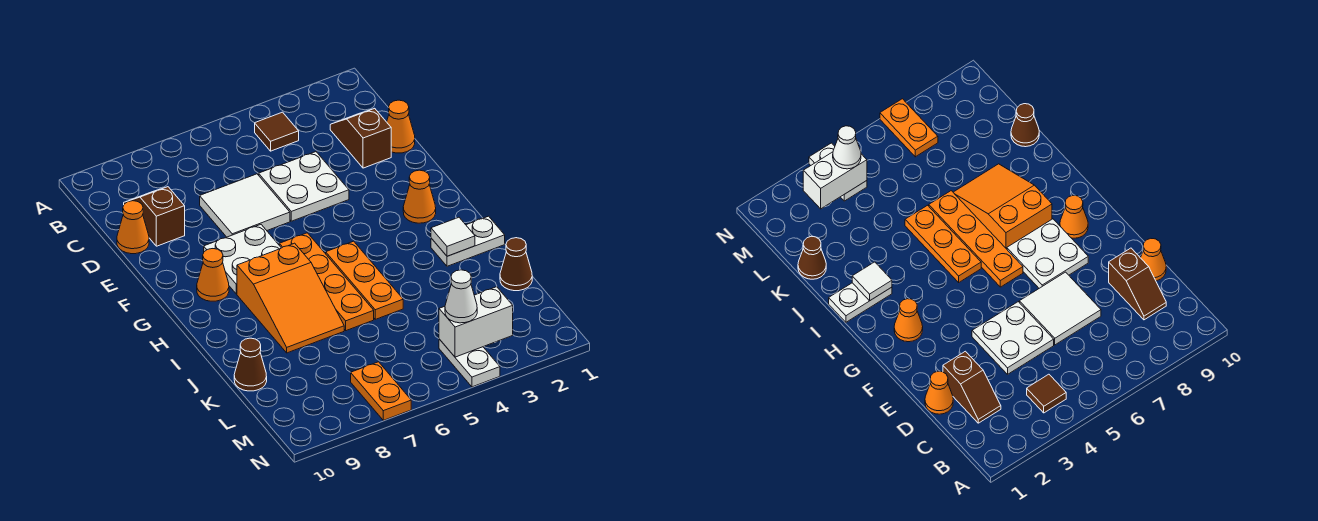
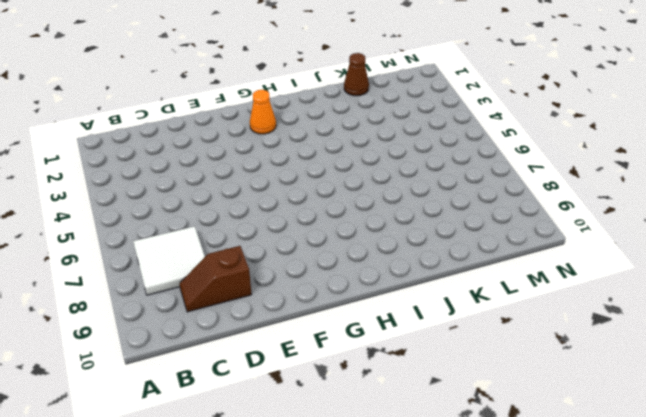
white tile B7:C8 level 1 -> white tile D6:E7 level 1
none -> brown tile B4 level 1
none -> brown slope C2:D2 level 1 top D
none -> orange cone D1 level 1

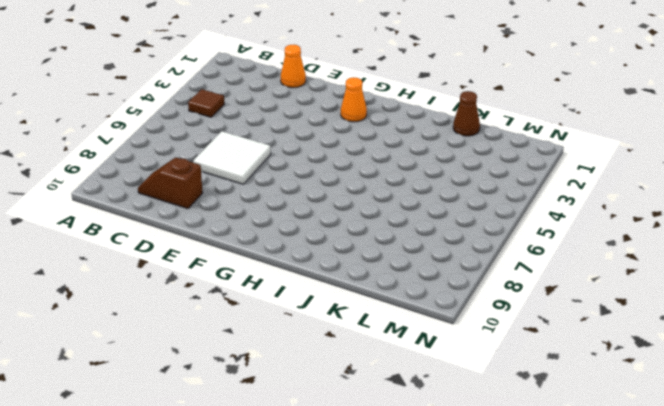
none -> brown slope C2:D2 level 1 top D
none -> white plate D4:E5 level 1
none -> orange cone D10 level 1

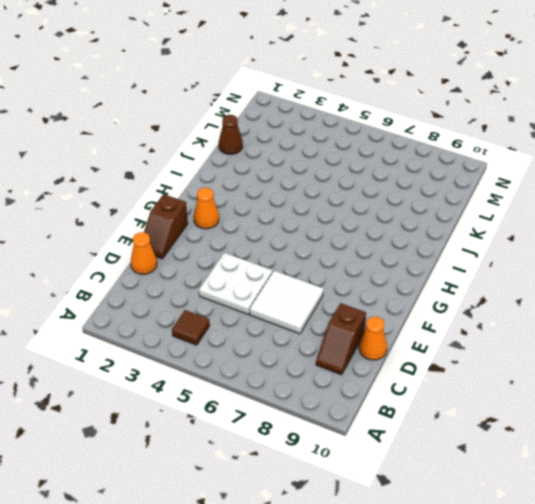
brown slope E1:F1 level 1 top F -> brown slope C2:D2 level 1 top D
none -> white plate F7:G8 level 1
none -> orange plate G6:J6 level 1
none -> orange cone G9 level 1

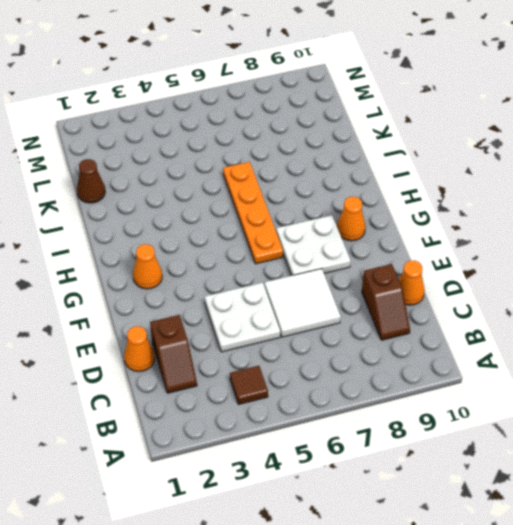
none -> orange plate H5:J5 level 1
none -> orange slope H7:J8 level 1 top H
none -> white plate I1:I2 level 1

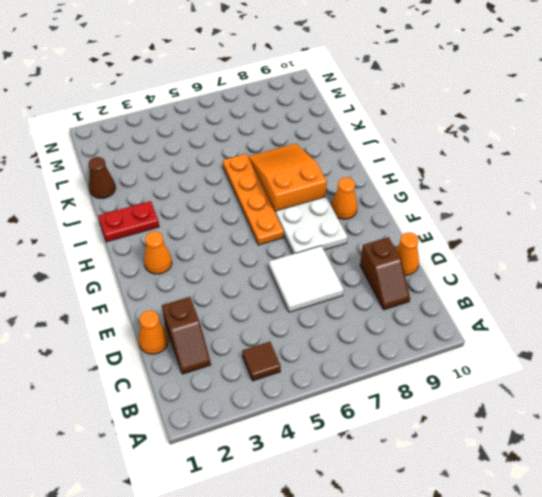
red plate I1:I2 level 1 -> white plate I1:I2 level 1
none -> white plate D4:E5 level 1
none -> orange plate H5:J5 level 1
none -> brown cone K10 level 1

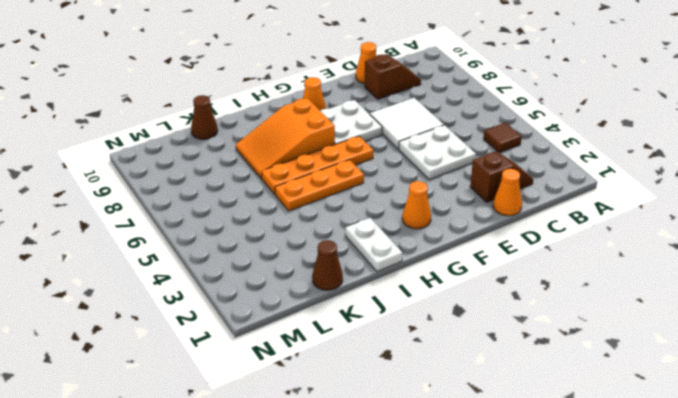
none -> white plate M4:N4 level 1
none -> orange plate M7:N7 level 1
none -> white tile I2 level 2

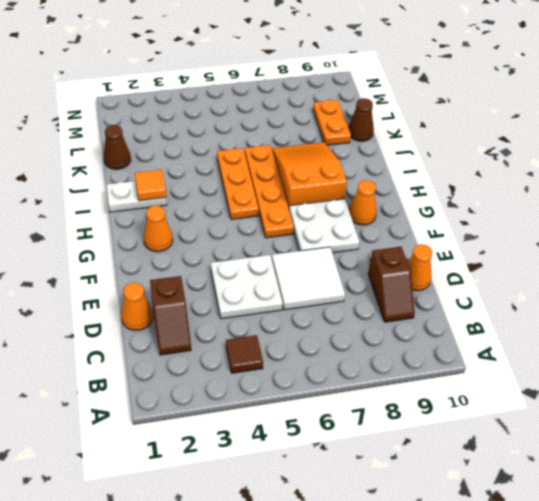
orange tile I2 level 2 -> white tile I2 level 2
orange plate K9:L9 level 1 -> orange plate M7:N7 level 1
none -> white plate M4:N4 level 1
none -> white brick M3:M4 level 2
none -> white cone M4 level 3

